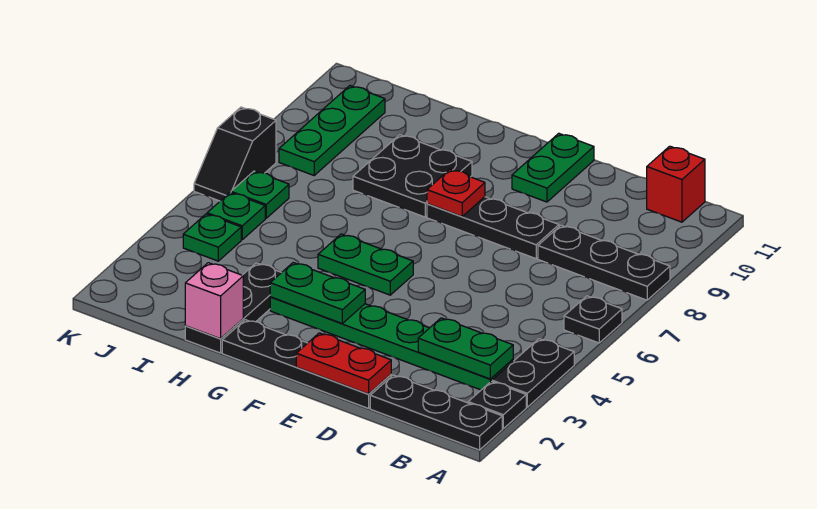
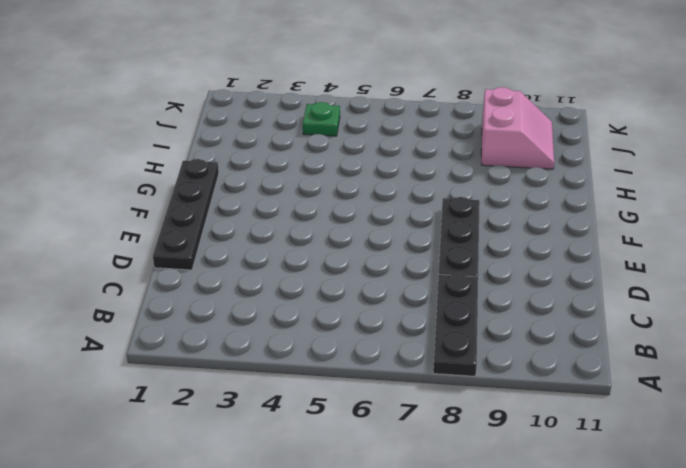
pink slope I9:J10 level 1 top 9 -> green plate J8:J10 level 1
none -> black plate A1:C1 level 1
none -> black plate A2 level 1
none -> black plate A3:A4 level 1

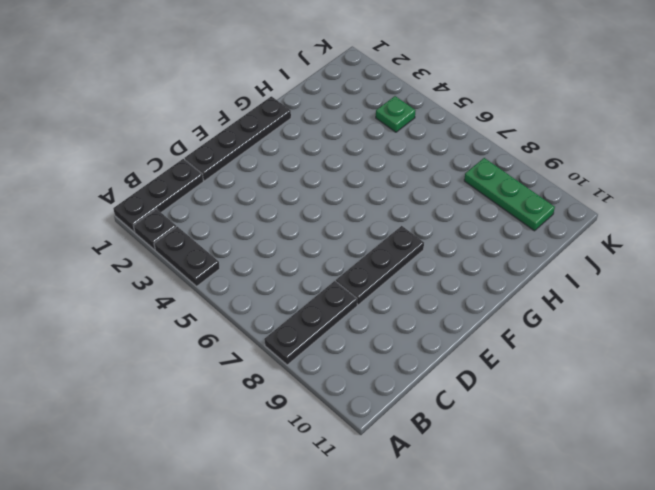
none -> black plate A6 level 1
none -> green plate B3:G3 level 1
none -> red brick B11 level 1

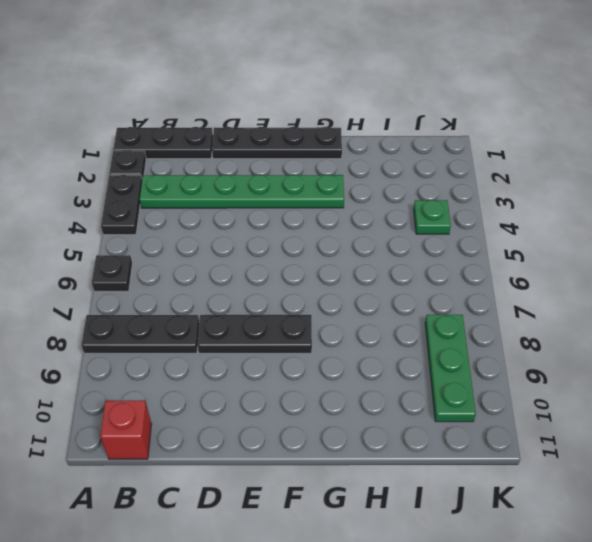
none -> green plate E10:E11 level 1
none -> green plate F5:G5 level 1
none -> black plate G8:H9 level 1

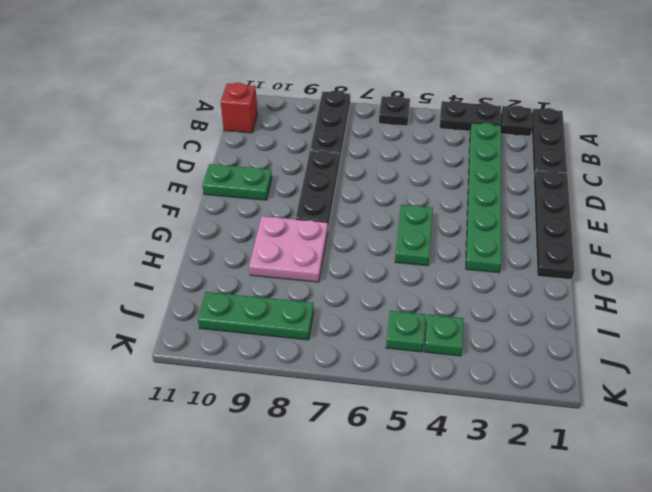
pink plate G8:H9 level 1 -> black plate G8:H9 level 1
none -> black plate H1:H3 level 1
none -> green plate J6 level 1
none -> black slope K6:K7 level 1 top 7

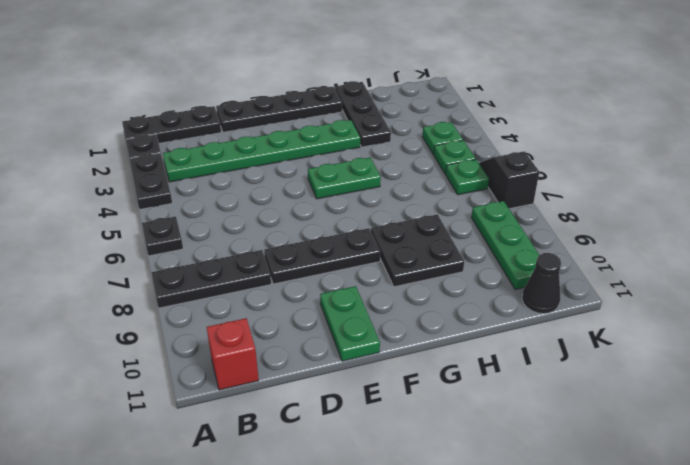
black cone J11 level 1 -> none
none -> green plate B3:C3 level 2
none -> red plate D1:E1 level 2
none -> green plate F3:G3 level 2

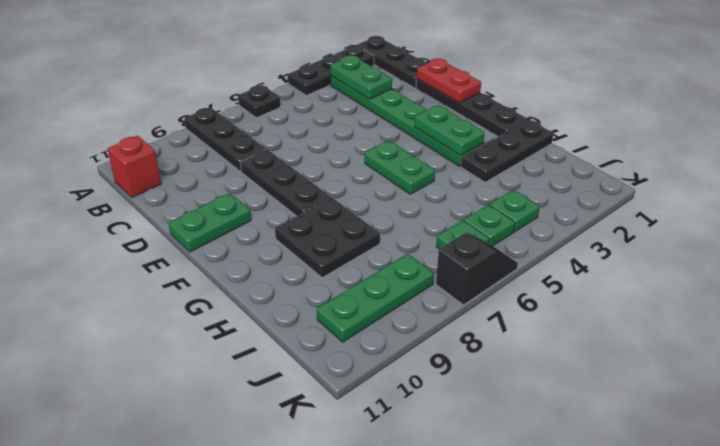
none -> red plate F8 level 2
none -> pink brick H1 level 2

